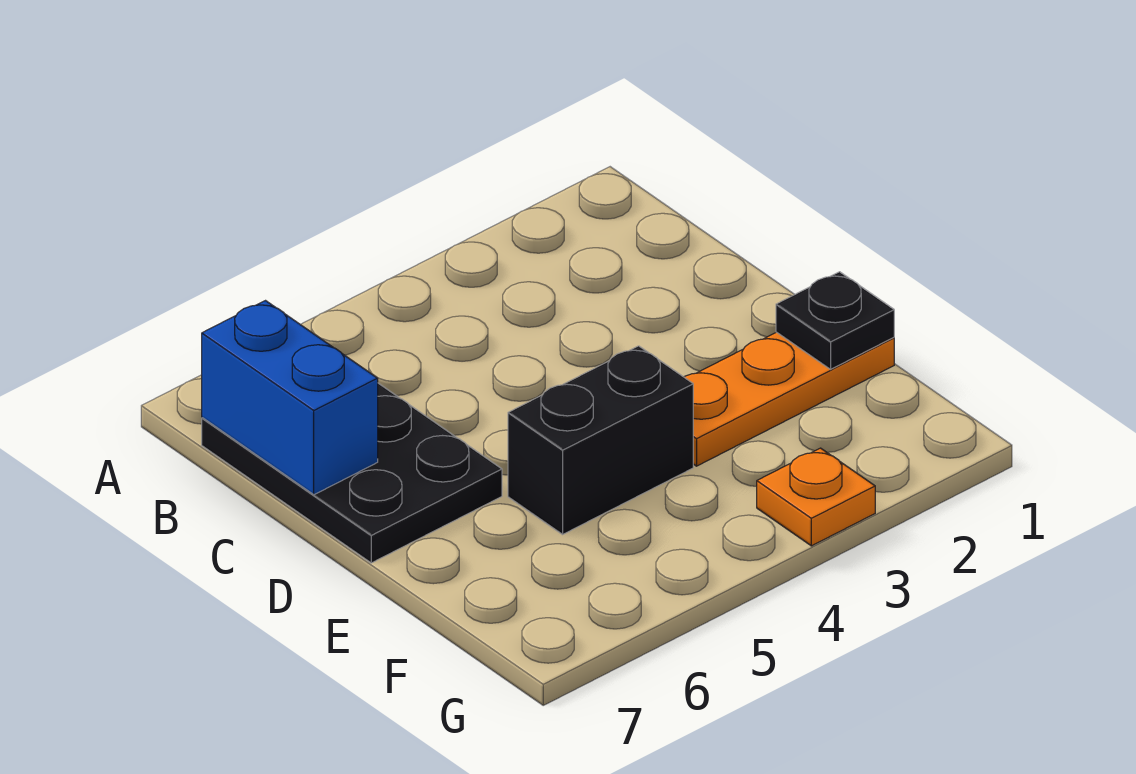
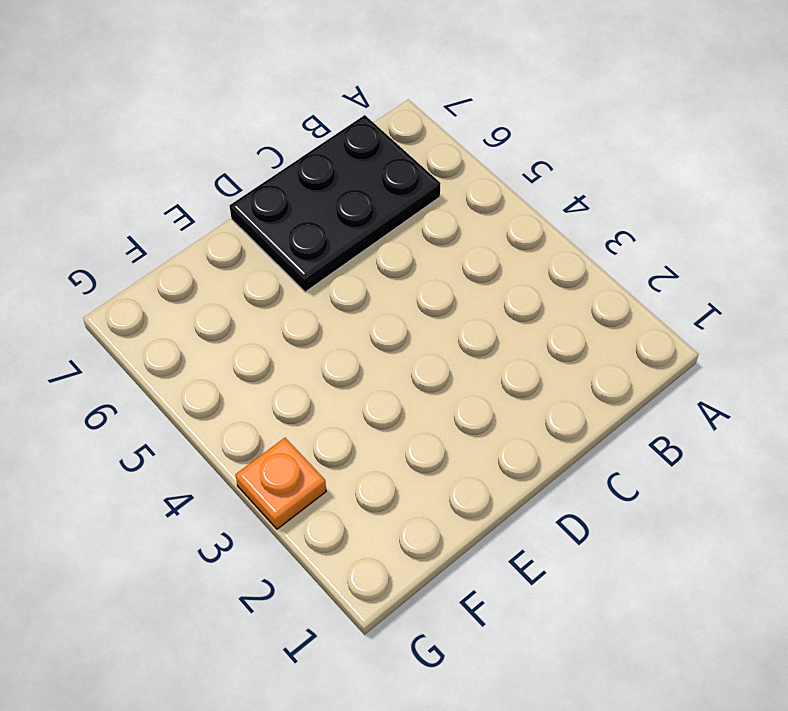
none -> orange plate E1:E3 level 1
none -> black brick E4:E5 level 1

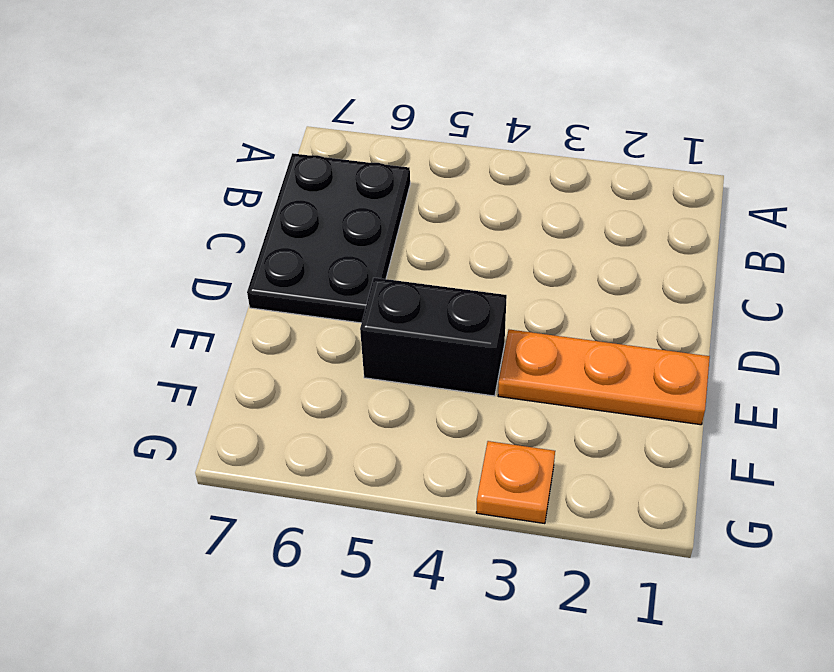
none -> blue brick B7:C7 level 2
none -> black plate E1 level 2

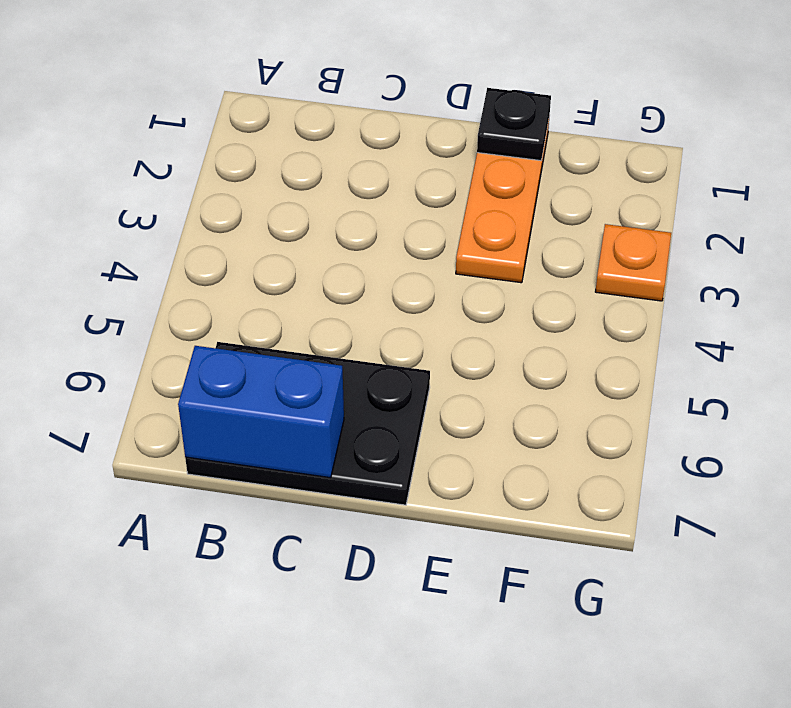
none -> black brick E4:E5 level 1

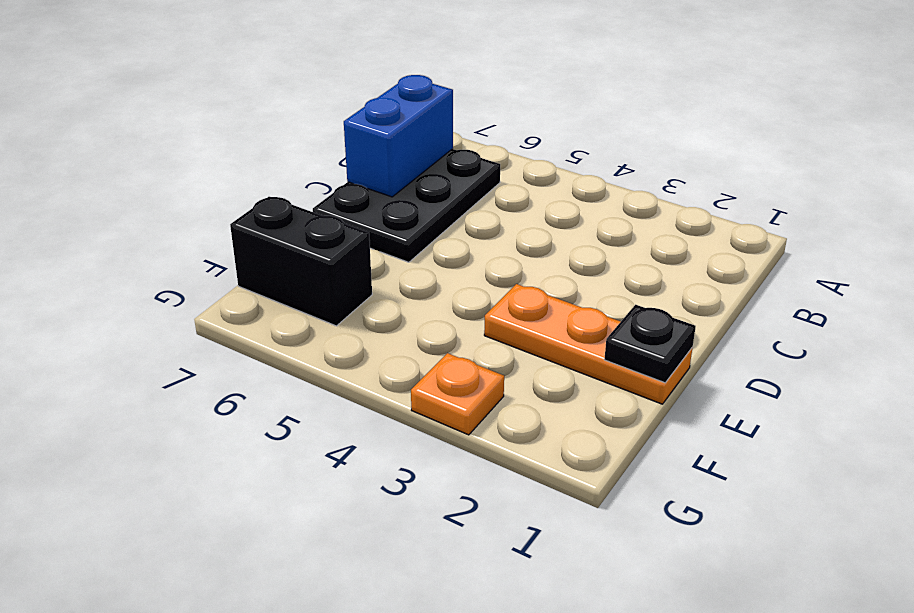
black brick F6:F7 level 1 -> black brick E4:E5 level 1

